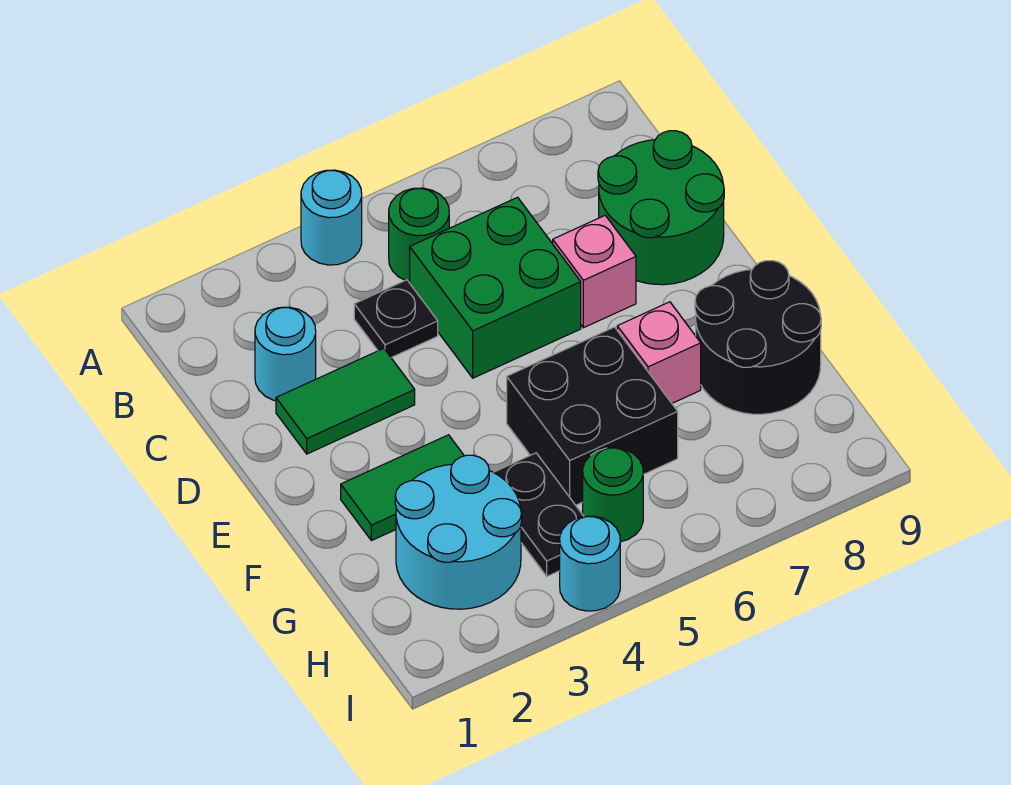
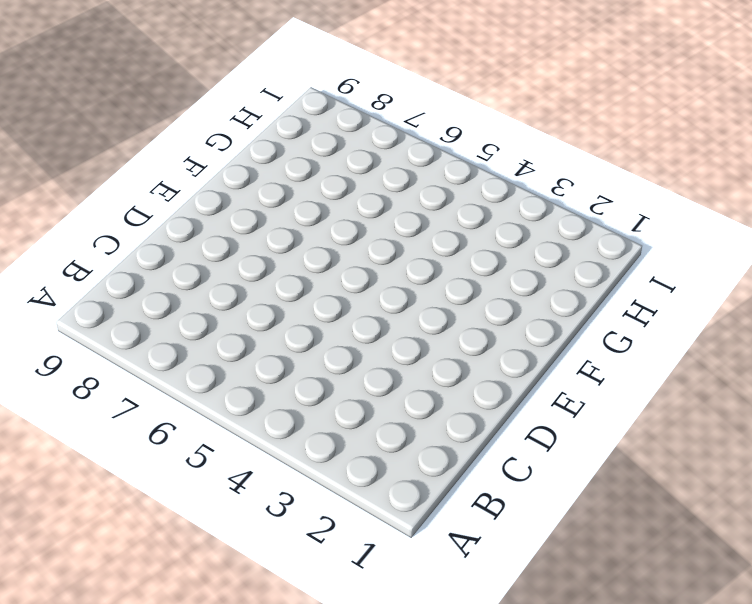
none -> cyan round brick A4 level 1
none -> green round brick B5 level 1
none -> cyan round brick C2 level 1

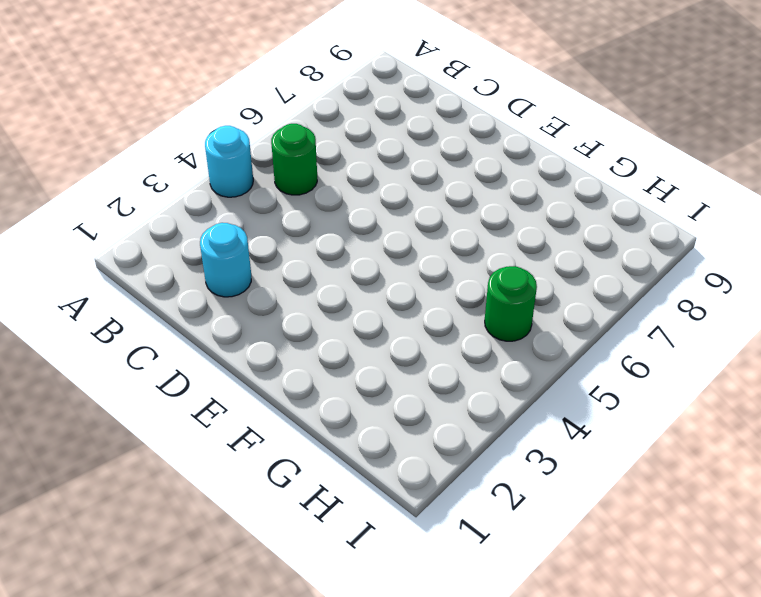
none -> black plate C4 level 1
none -> green brick C5:D6 level 1
none -> green round brick C8:D9 level 1

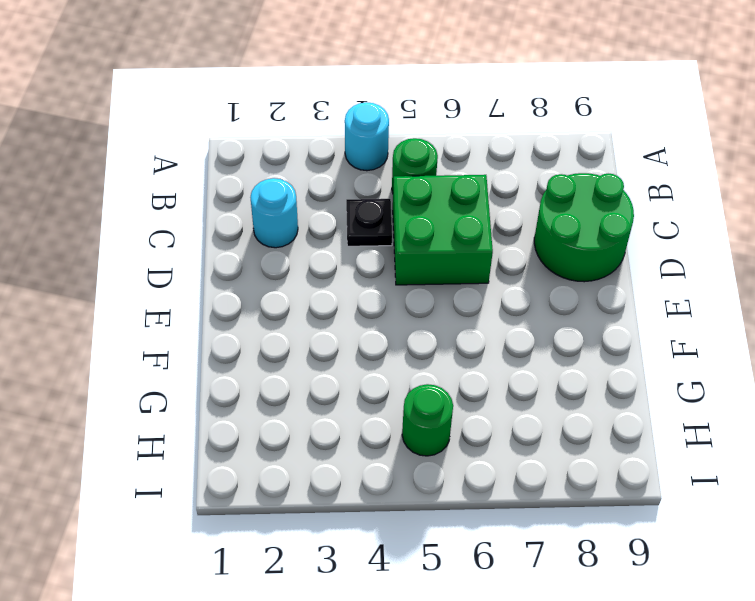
none -> green tile D2:D3 level 1
none -> pink brick D7 level 1
none -> green tile F2:F3 level 1

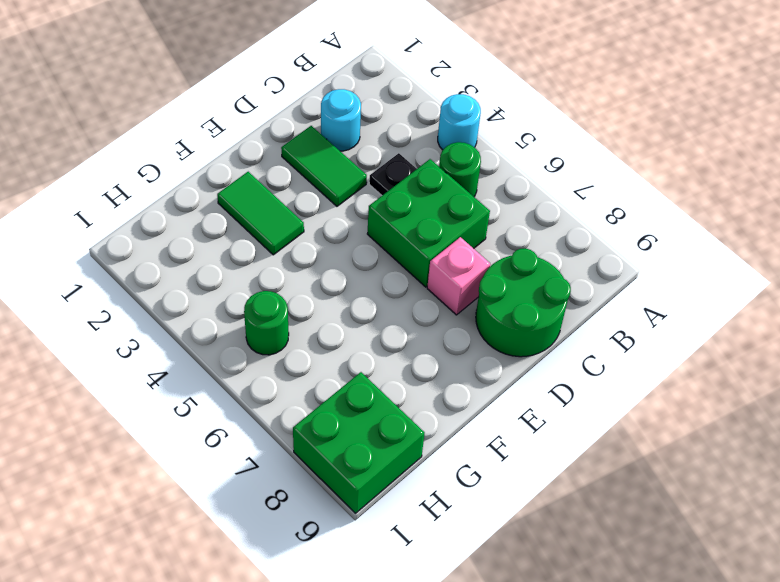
green brick H8:I9 level 1 -> none
none -> black brick F5:G6 level 1
none -> pink brick F7 level 1
none -> black round brick F8:G9 level 1

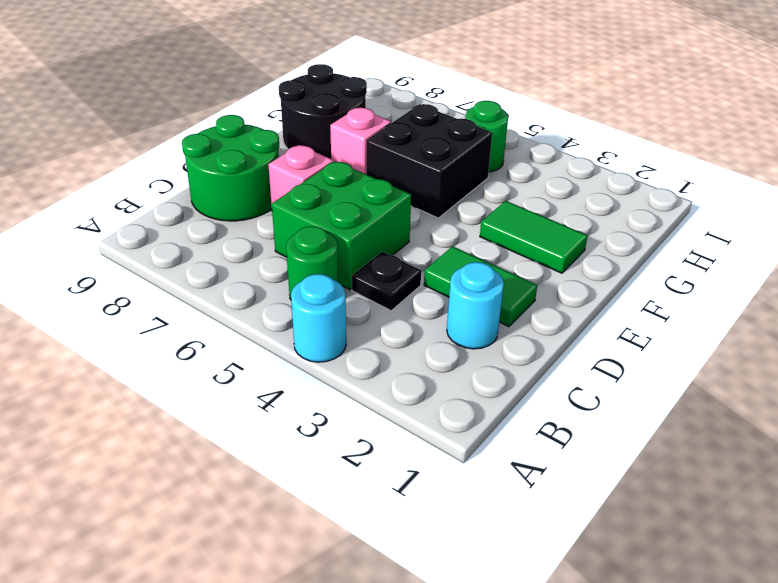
none -> cyan round brick G2:H3 level 1
none -> black plate G4:H4 level 1
none -> cyan round brick I4 level 1

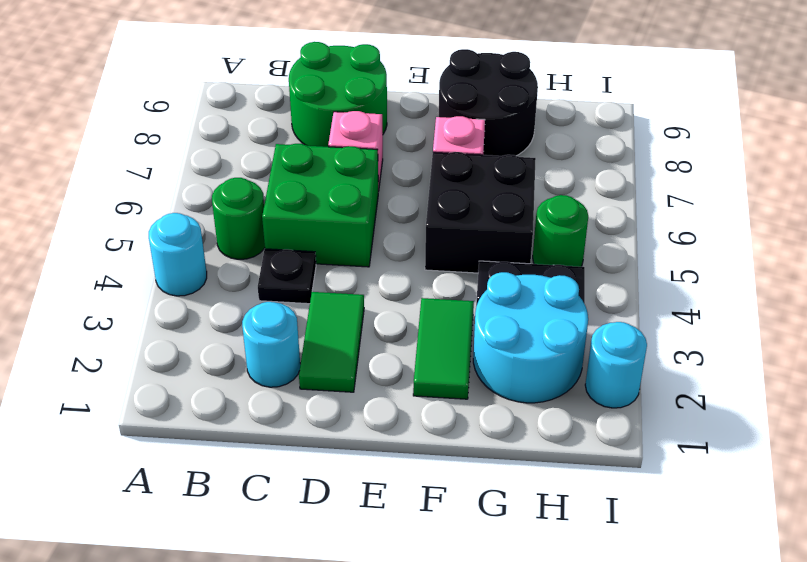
cyan round brick I2 level 1 -> cyan round brick I4 level 1

